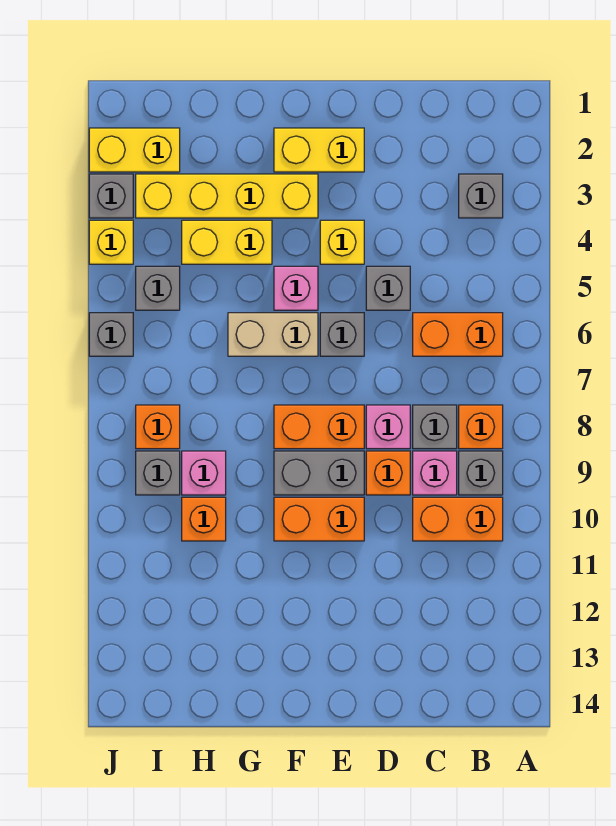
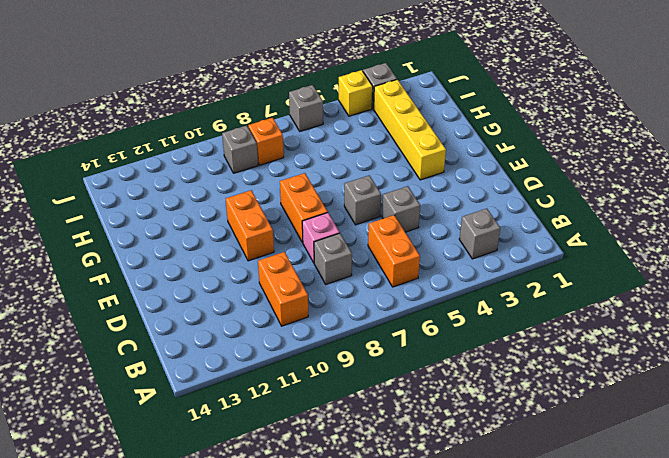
none -> orange brick B8 level 1
none -> grey brick B9 level 1
none -> pink brick C9 level 1

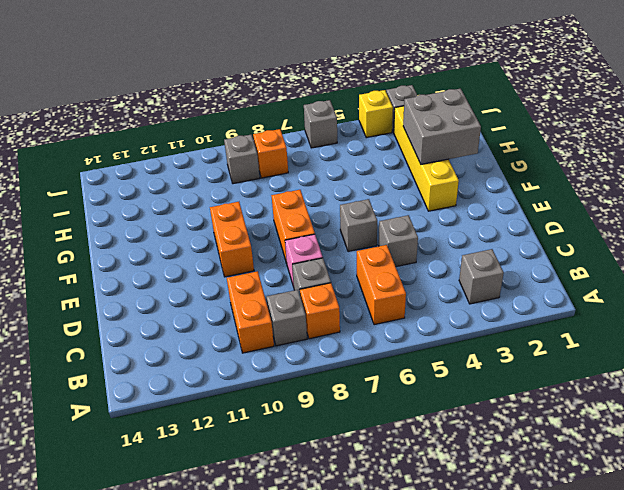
grey brick G2:H3 level 2 -> none
none -> pink brick C9 level 1
none -> orange brick D9 level 1
none -> yellow brick E2:F2 level 1

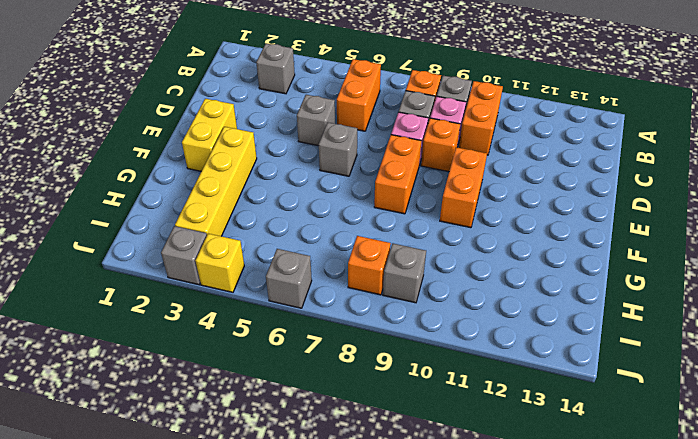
none -> yellow brick E4 level 1
none -> grey brick E9:F9 level 1
none -> pink brick F5 level 1

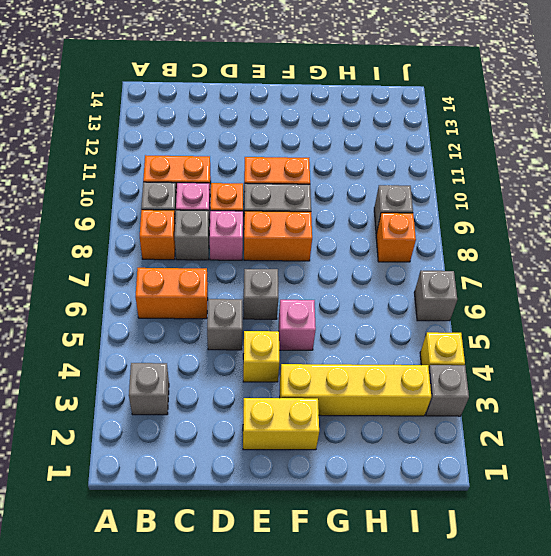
none -> tan brick F6:G6 level 1
none -> yellow brick G4:H4 level 1
none -> pink brick H9 level 1

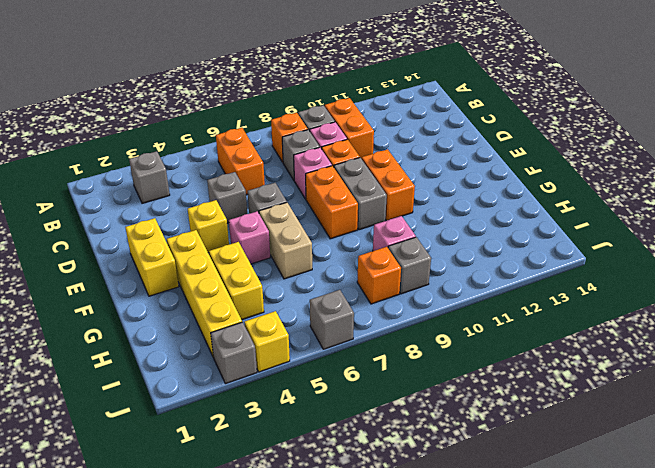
none -> orange brick H10 level 1
none -> yellow brick I2:J2 level 1
none -> grey brick I5 level 1

